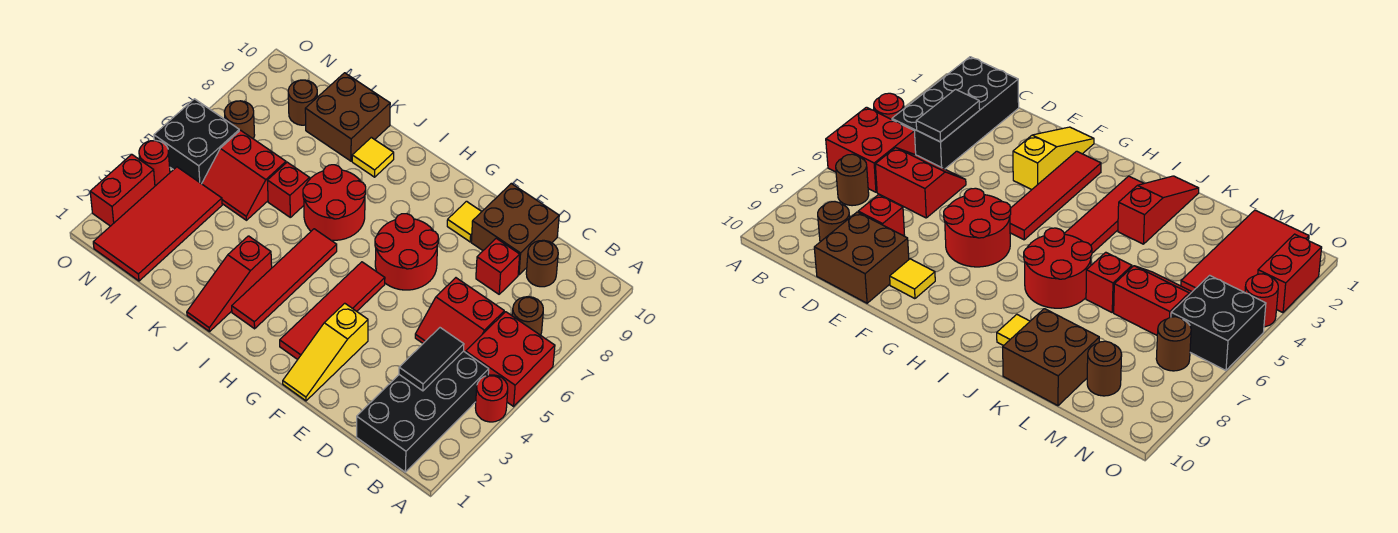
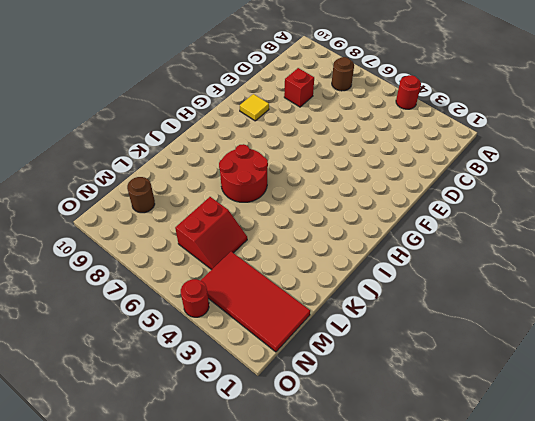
none -> red brick A5:B6 level 1
none -> black brick B1:C4 level 1
none -> red slope C5:D6 level 1 top 6

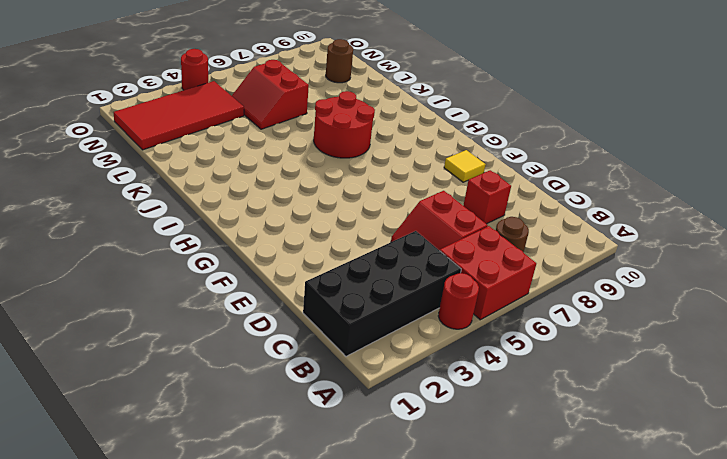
none -> brown round brick C9 level 1
none -> brown brick D9:E10 level 1
none -> yellow slope F1:F3 level 1 top 3

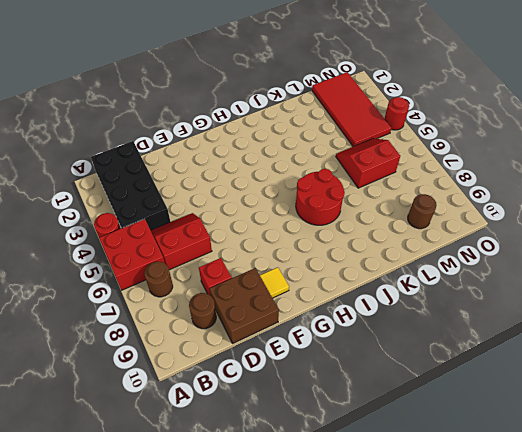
none -> yellow slope F1:F3 level 1 top 3
none -> red round brick F6:G7 level 1
none -> red tile G2:G5 level 1

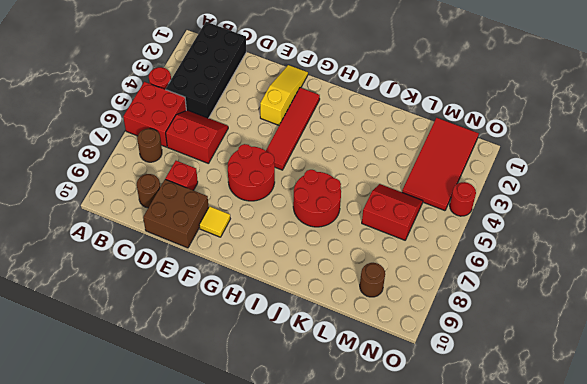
none -> red tile I2:I5 level 1
none -> red slope J1:J3 level 1 top 3
none -> yellow tile J9 level 1

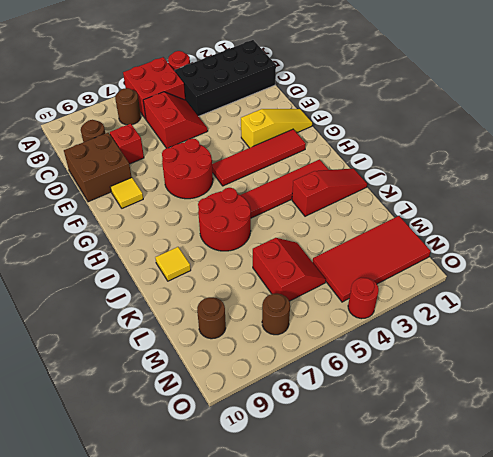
none -> red brick K6 level 1
none -> brown brick K9:L10 level 1
none -> black brick N5:O6 level 1

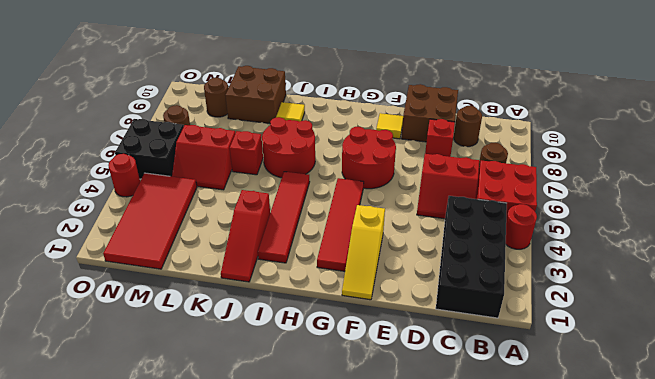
none -> red brick O2:O3 level 1
none -> black tile C3:C4 level 2

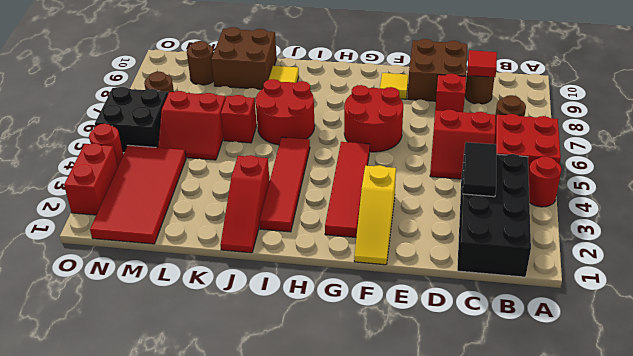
red tile C9 level 2 -> none

